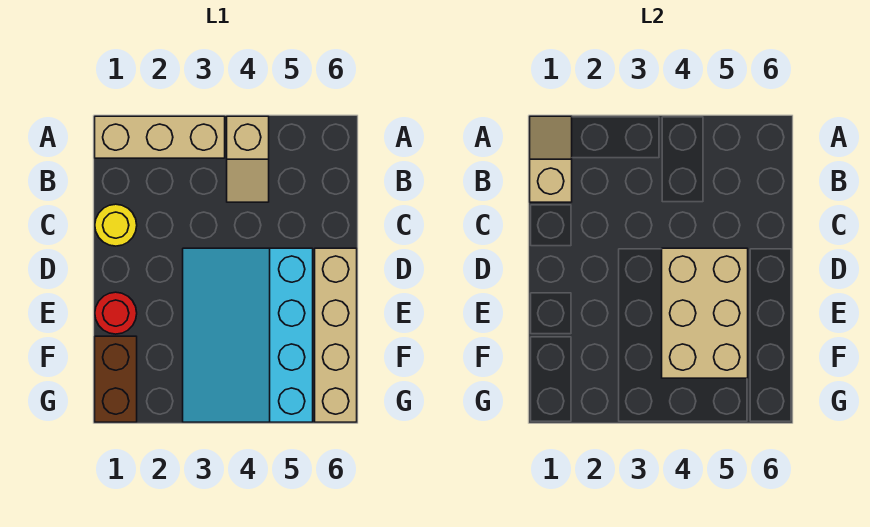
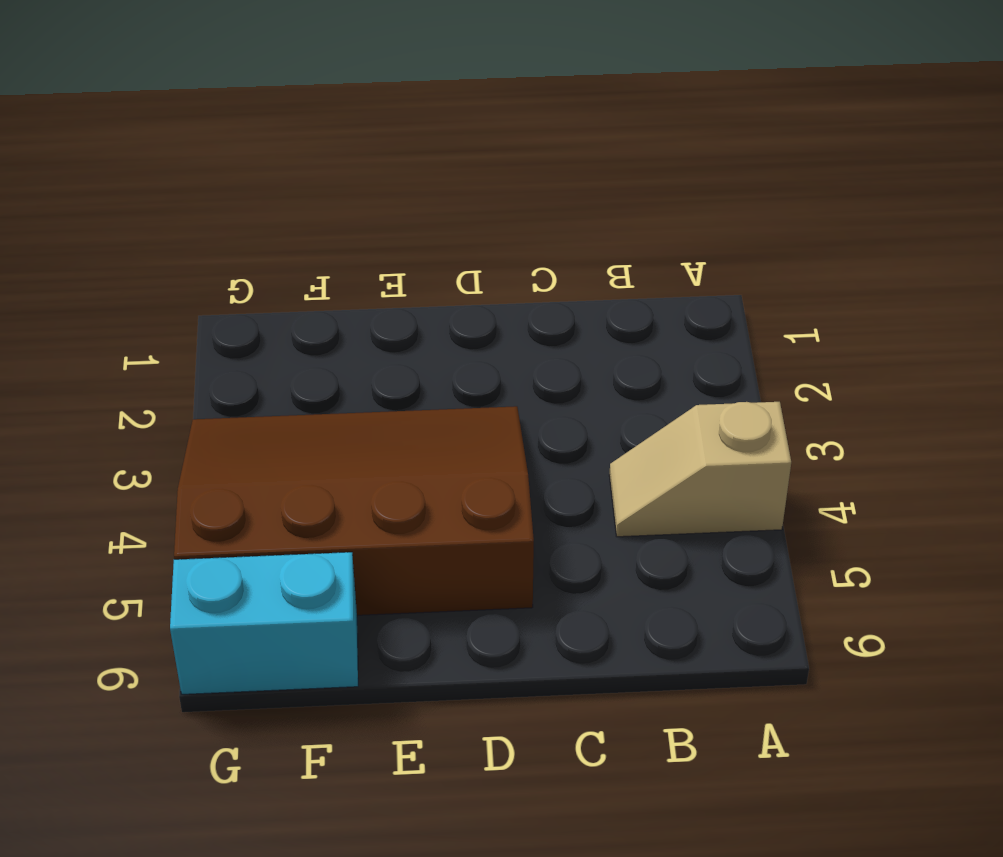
brown slope D3:G5 level 1 top 5 -> cyan slope D3:G5 level 1 top 5
cyan brick F6:G6 level 1 -> tan brick D6:G6 level 1
none -> tan brick A1:A3 level 1
none -> yellow round brick C1 level 1

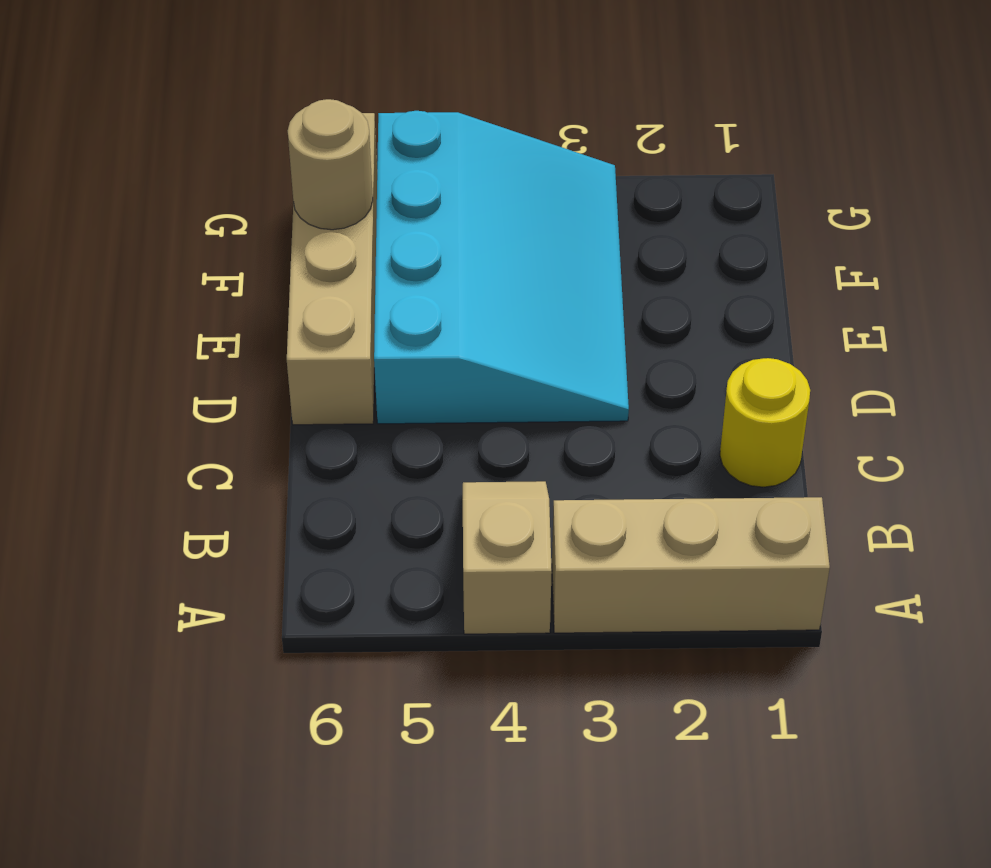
tan round brick F6 level 2 -> none
none -> red round brick E1 level 1
none -> brown brick F1:G1 level 1

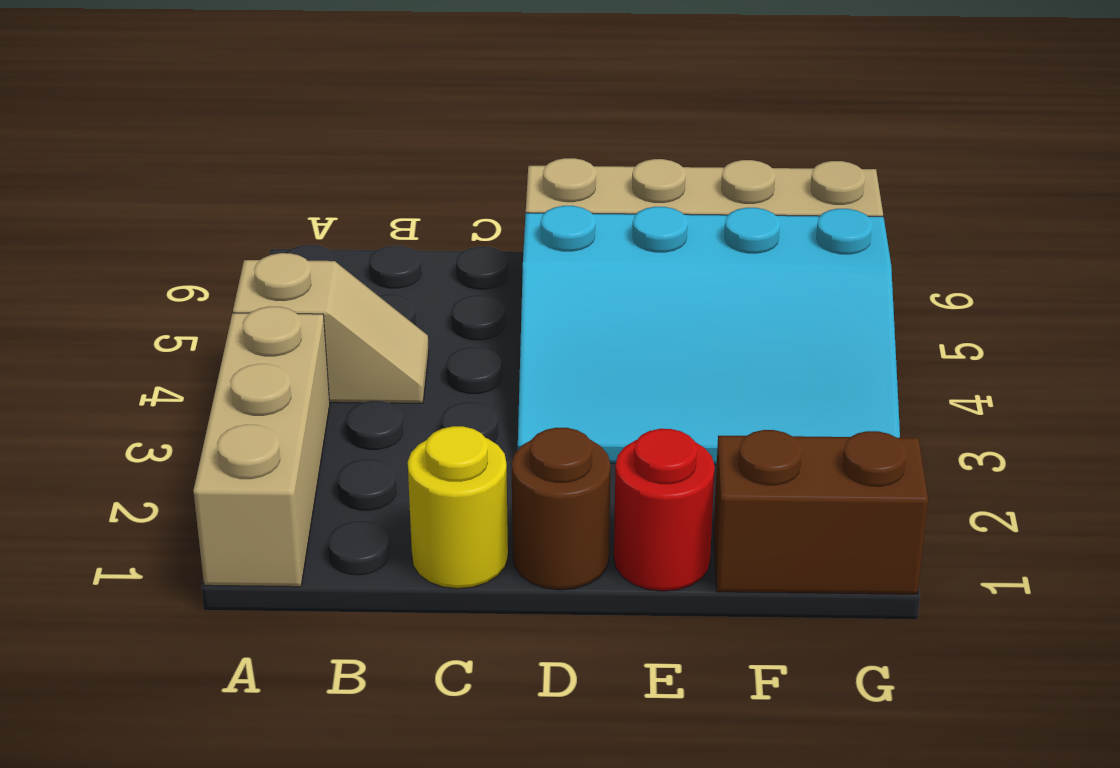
brown round brick D1 level 1 -> none
none -> tan slope A1:B1 level 2 top B
none -> tan brick D4:F5 level 2

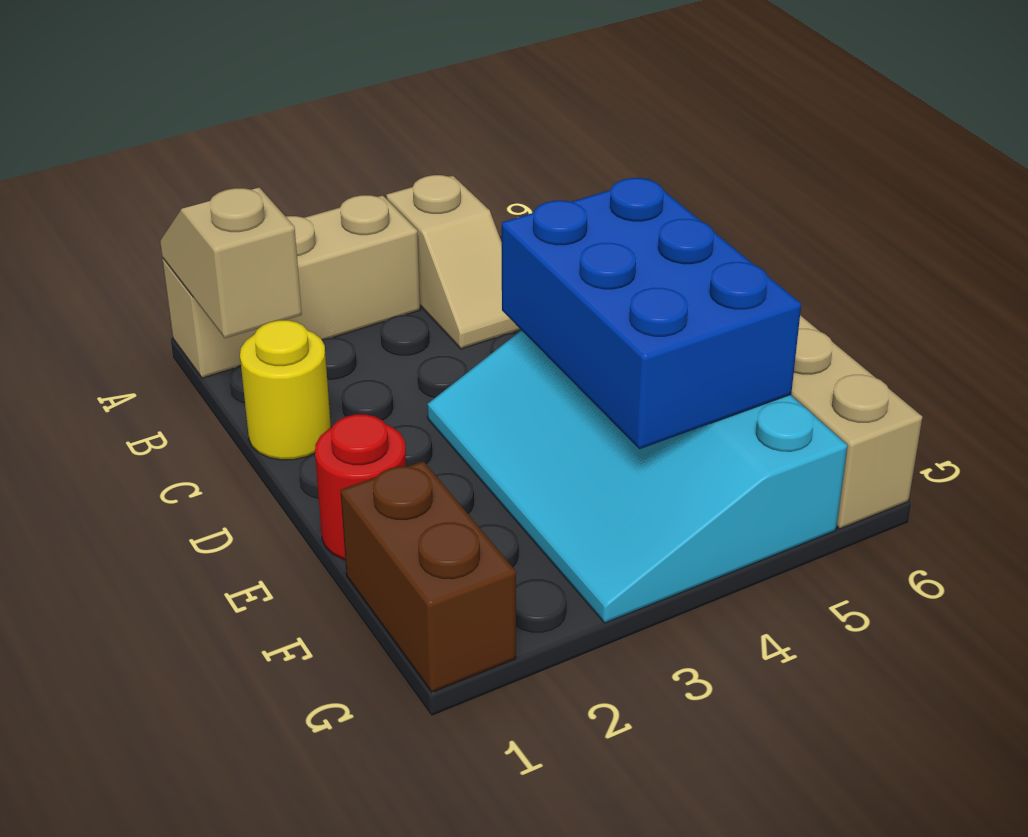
blue brick D4:F5 level 2 -> tan brick D4:F5 level 2

